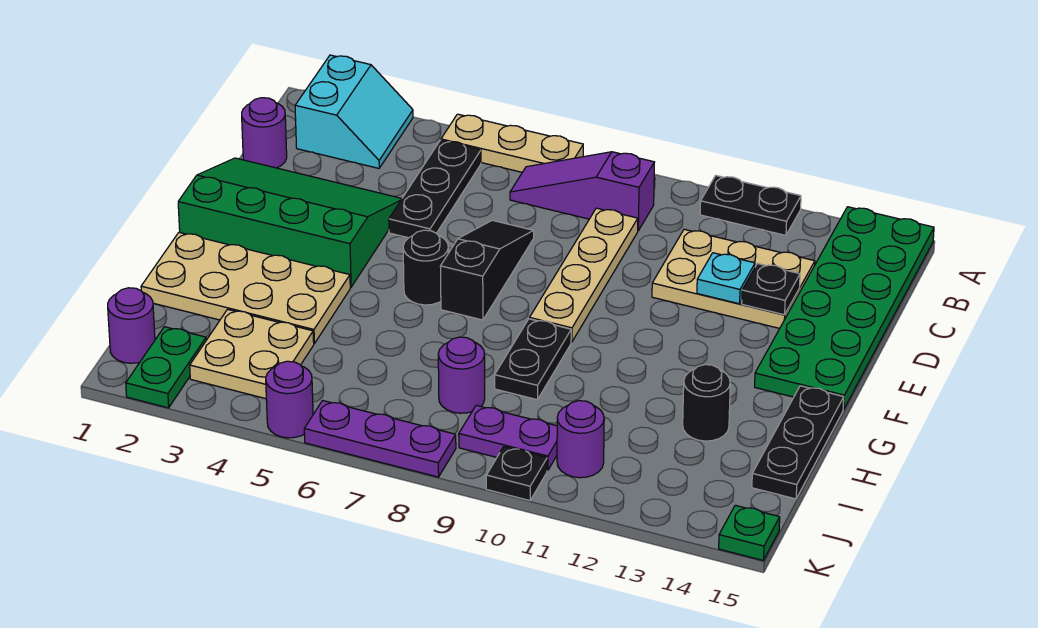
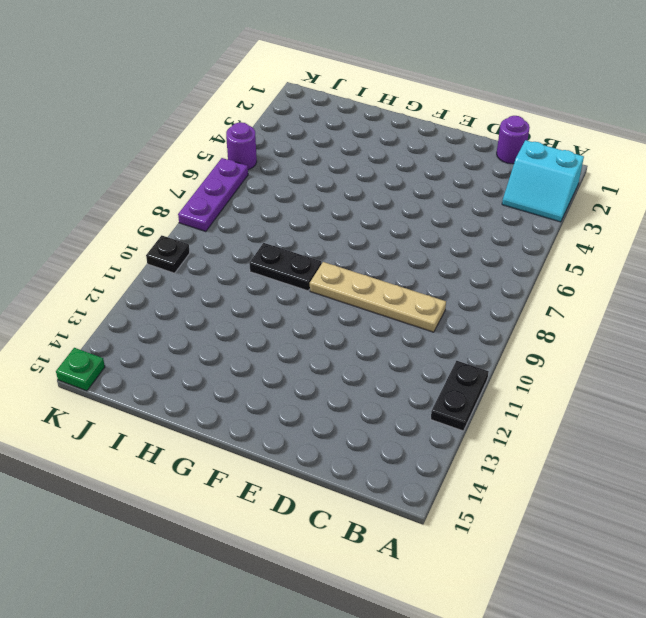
none -> tan plate A5:A7 level 1
none -> green plate A14:F15 level 1
none -> black plate B5:D5 level 1

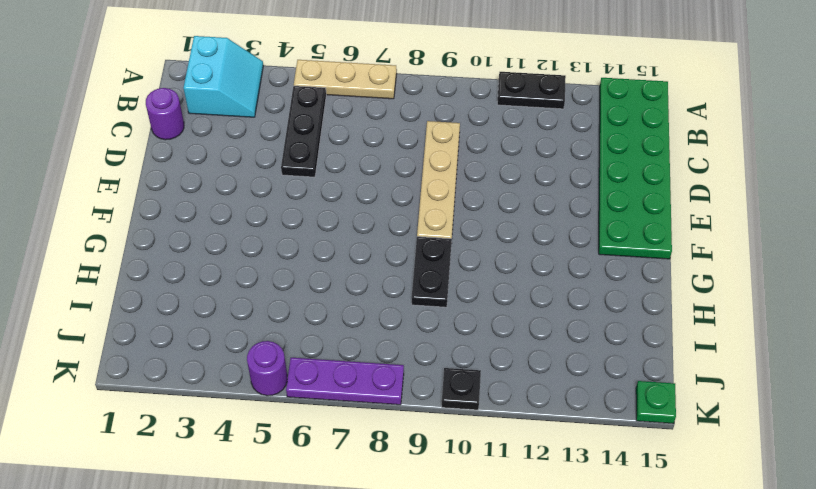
none -> purple slope B7:B9 level 1 top 9
none -> tan plate C11:D13 level 1
none -> green slope D1:F4 level 1 top F

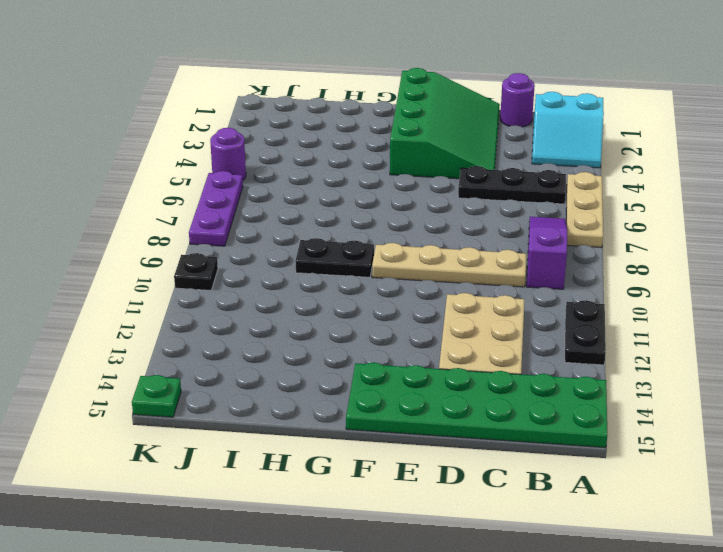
none -> black slope D7:F7 level 1 top F
none -> black round brick F6 level 1
none -> tan plate G1:H4 level 1

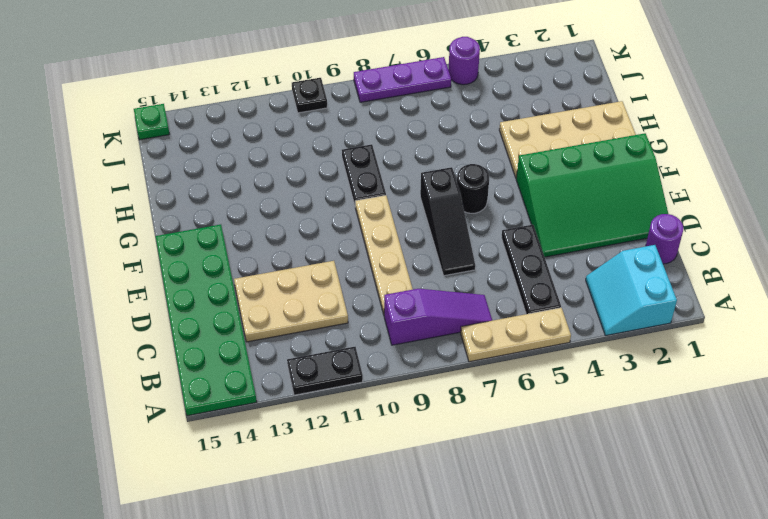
none -> black plate G15:I15 level 1
none -> black round brick H13 level 1
none -> tan plate I3:J4 level 1

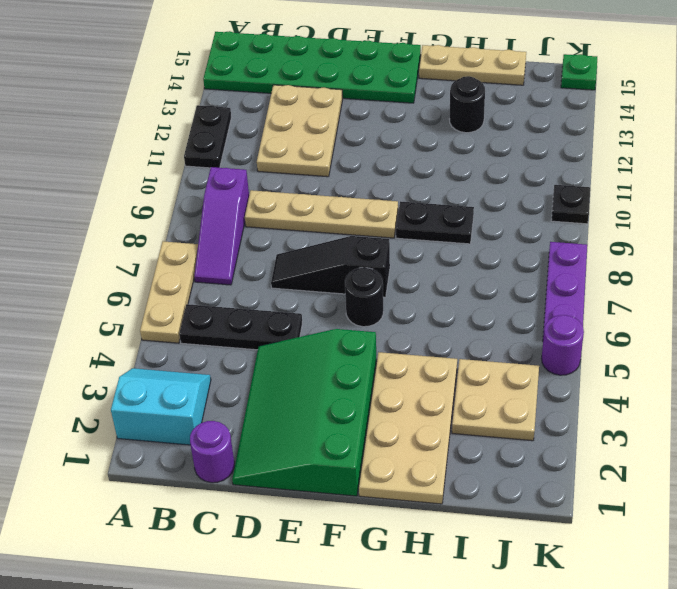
tan plate G15:I15 level 1 -> black plate G15:I15 level 1
none -> purple round brick I8 level 1
none -> purple round brick J1 level 1
none -> green plate J2:K2 level 1

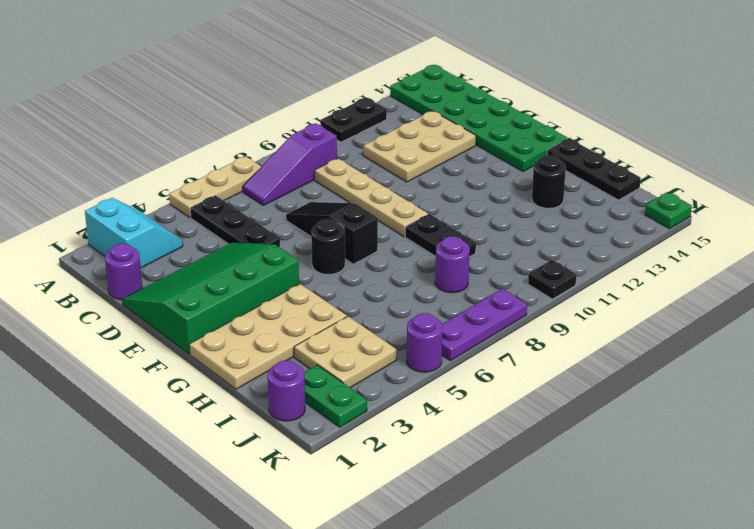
none -> purple plate J9:J10 level 1
none -> purple round brick J11 level 1
none -> cyan plate D12 level 2

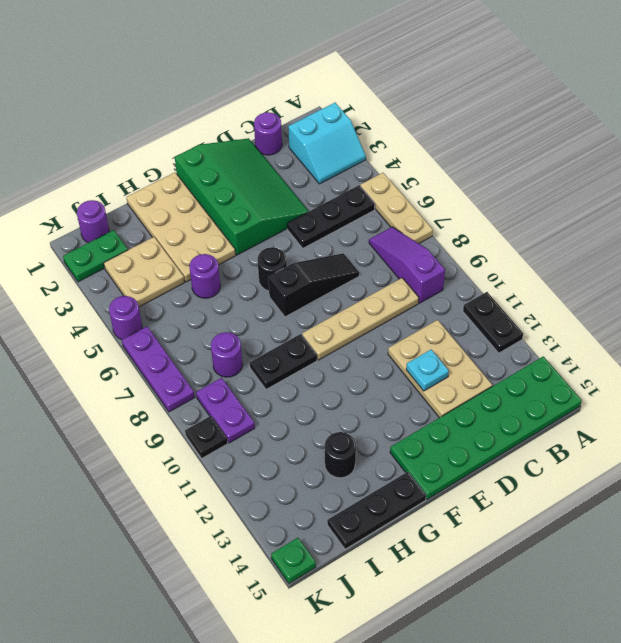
purple round brick H5 level 1 -> purple round brick J11 level 1
none -> black plate D13 level 2

